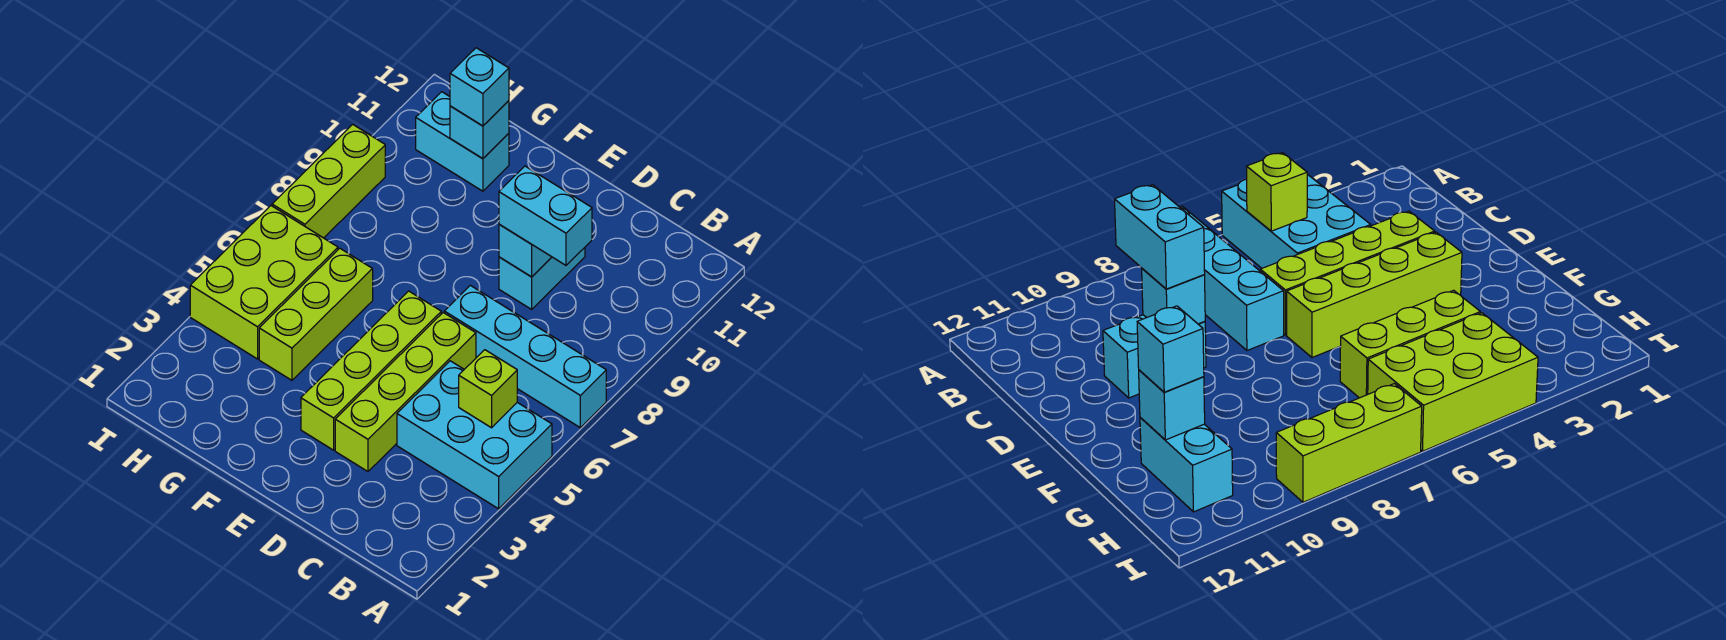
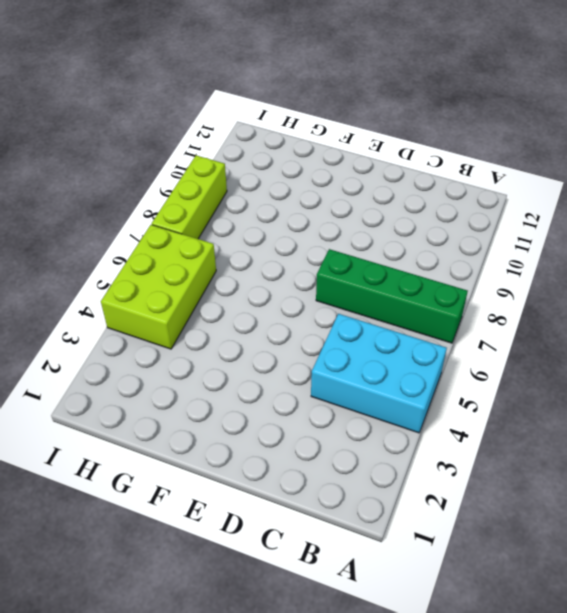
green brick A7:D7 level 1 -> cyan brick A7:D7 level 1
none -> lime brick D3:D6 level 1
none -> cyan brick D9:D10 level 1
none -> lime brick E3:E6 level 1

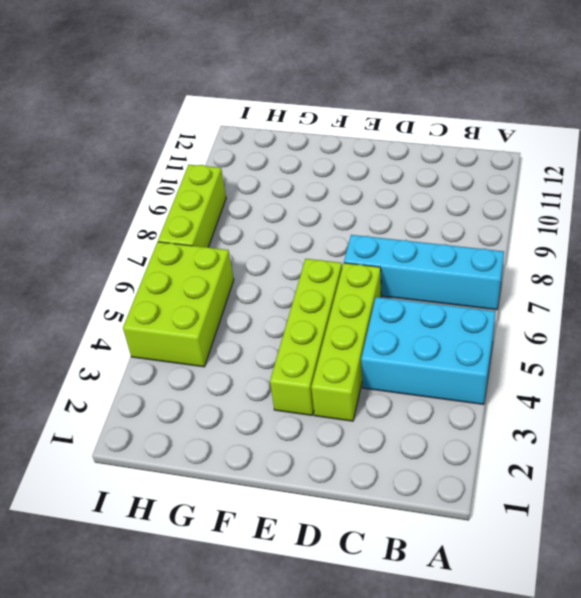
none -> cyan brick D9:D10 level 1
none -> lime brick G4:G6 level 1
none -> cyan brick G11:H11 level 1

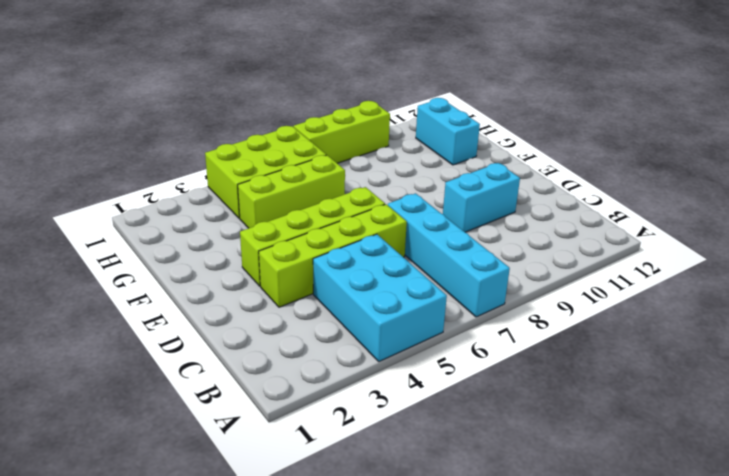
none -> lime brick B5 level 2
none -> cyan brick D9 level 2
none -> cyan brick G11 level 2

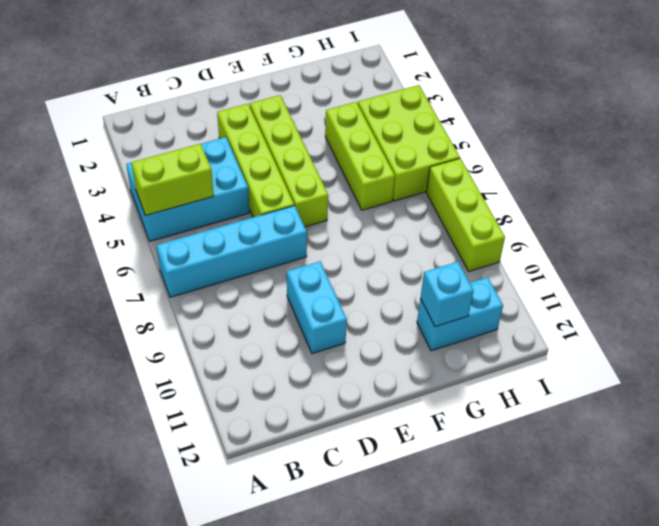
lime brick A5:B5 level 2 -> lime brick B5 level 2
none -> cyan brick D9 level 2
none -> cyan brick C9:D9 level 3
none -> cyan brick G11 level 3

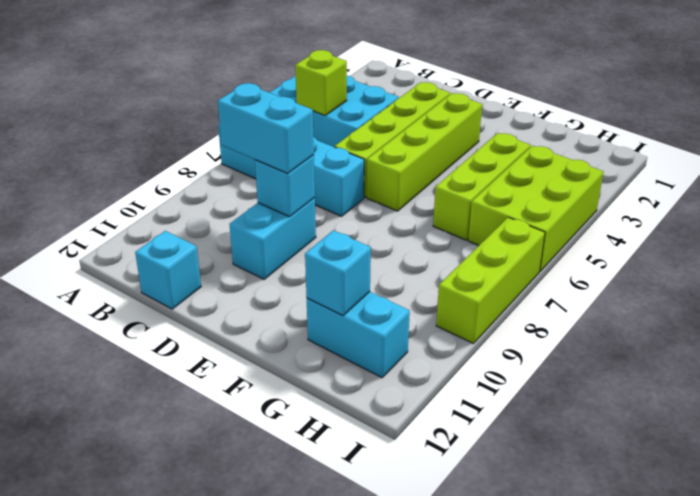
cyan brick C12 level 1 -> cyan brick G11 level 3

